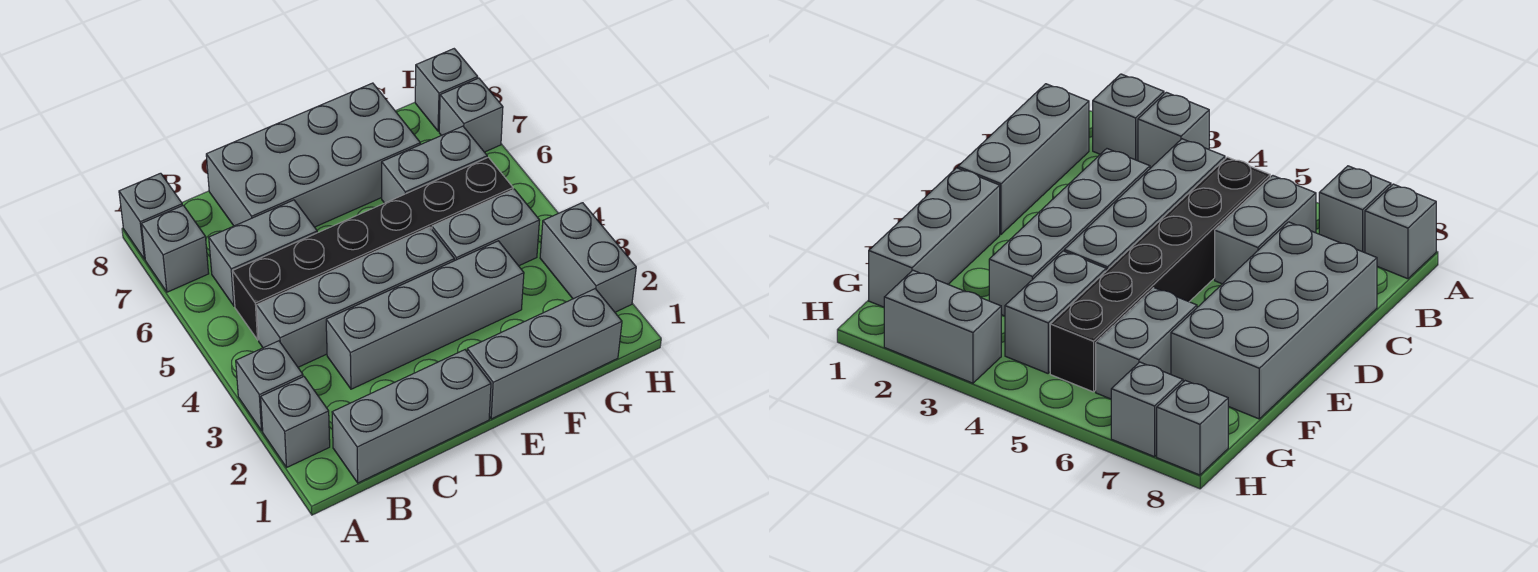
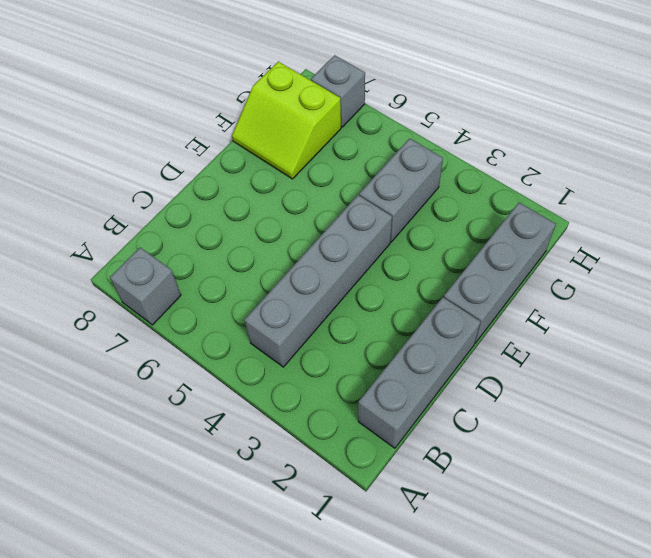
lime slope F7:G8 level 1 top G -> grey brick C7:F8 level 1
none -> grey brick A2 level 1
none -> grey brick A3 level 1
none -> grey brick A8 level 1

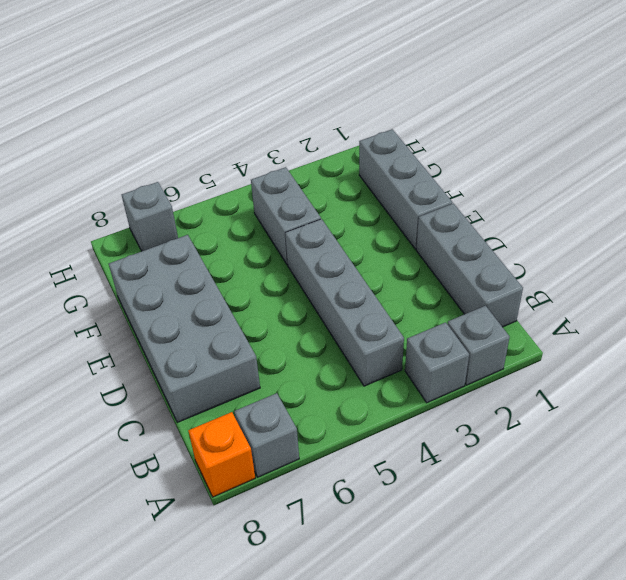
orange brick A8 level 1 -> grey brick A8 level 1
none -> black brick B5:G5 level 1
none -> grey brick B6:C6 level 1
none -> grey brick C3:F3 level 1

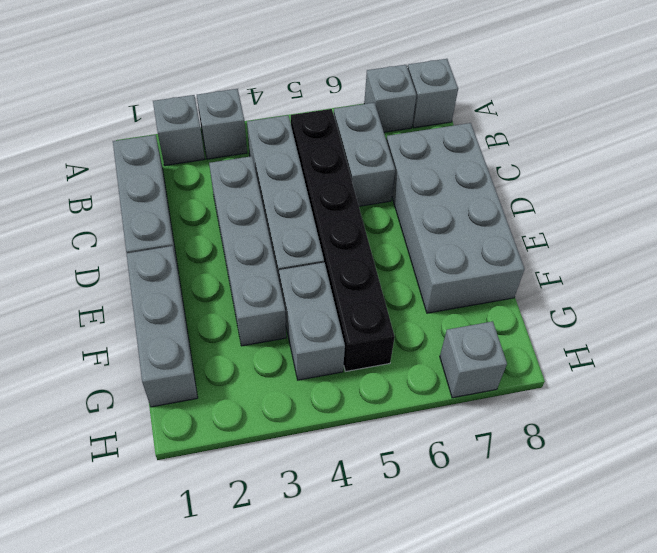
none -> grey brick F6:G6 level 1
none -> grey brick H2:H3 level 1
none -> grey brick H8 level 1

